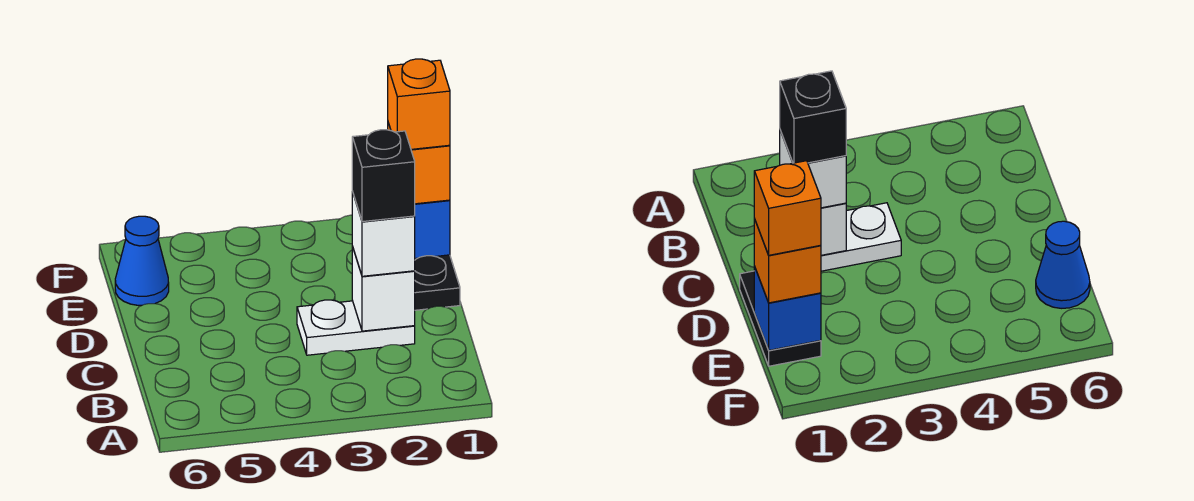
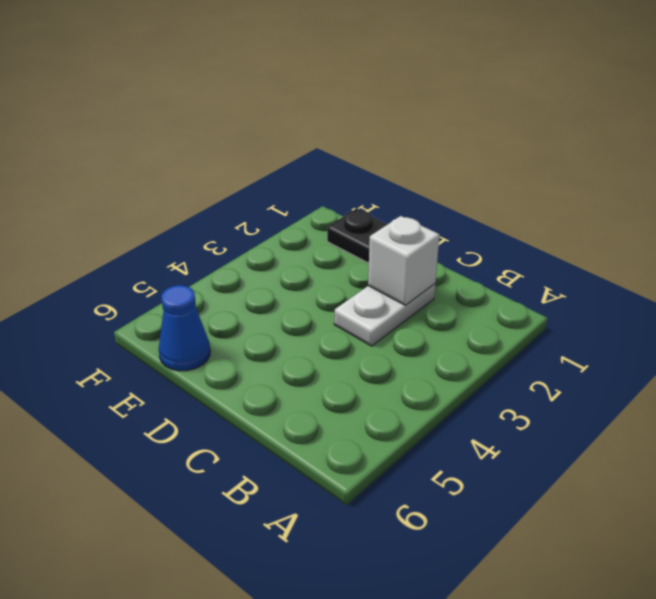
none -> blue brick E1 level 2
none -> white brick C2 level 3

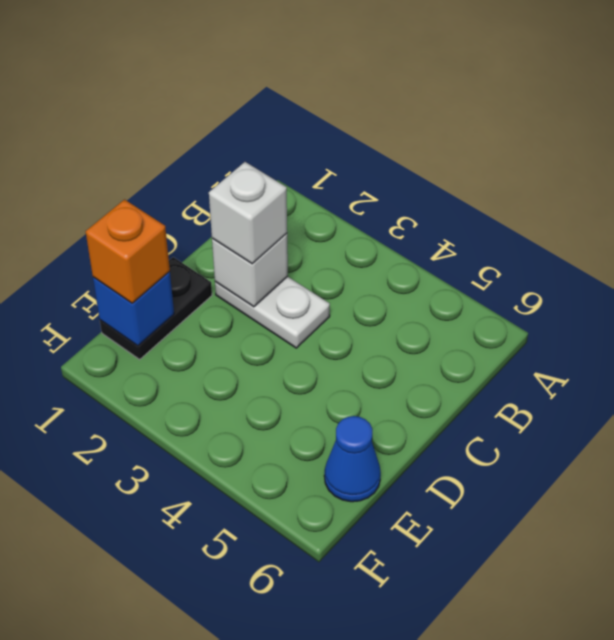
none -> black brick C2 level 4
none -> orange brick E1 level 4

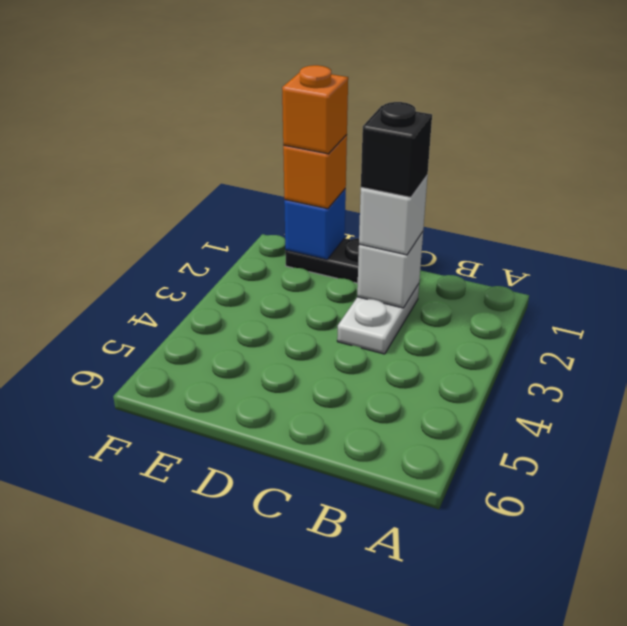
none -> blue cone E6 level 1

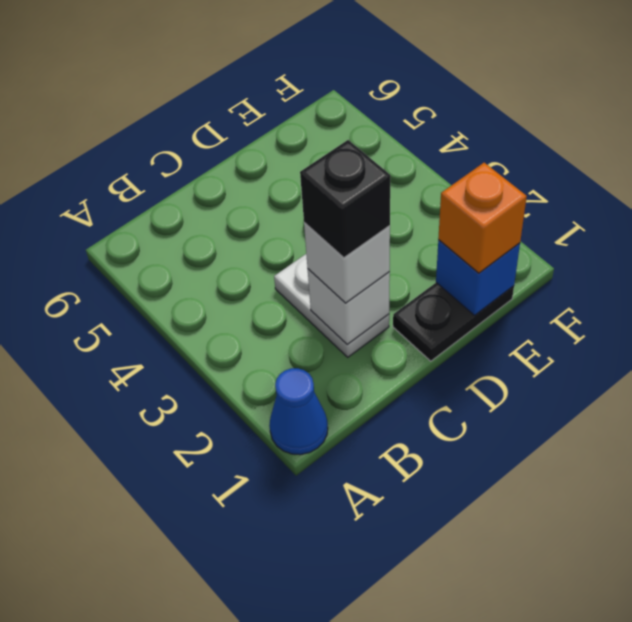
blue cone A1 level 1 -> blue cone E6 level 1
none -> orange brick E1 level 4

